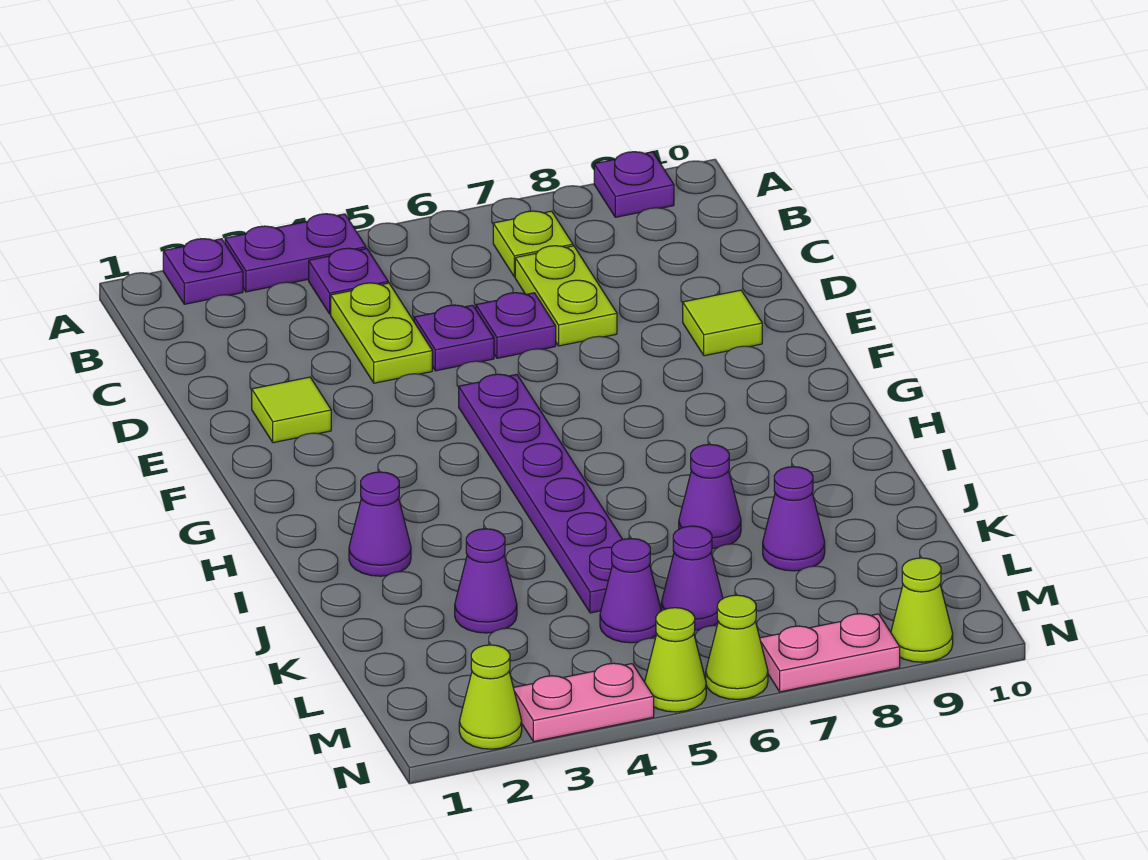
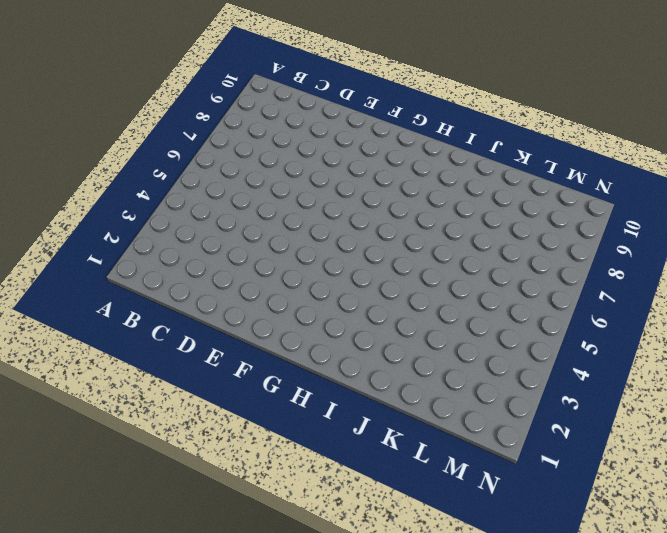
none -> purple plate A2 level 1
none -> purple plate A3:A4 level 1
none -> purple plate A9 level 1

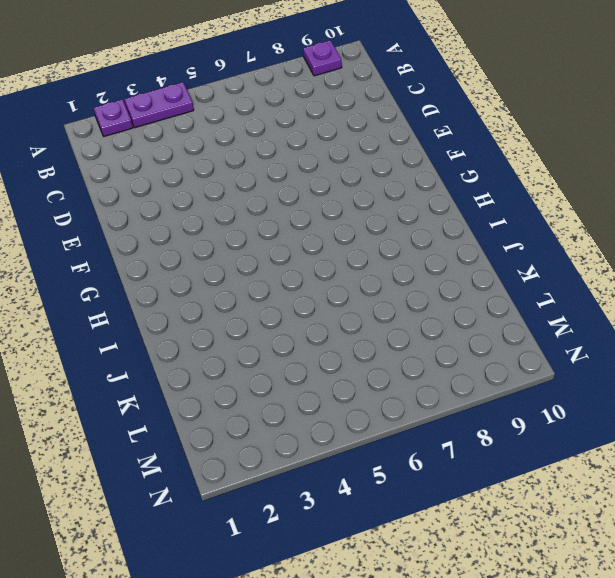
none -> purple plate B4 level 1
none -> lime plate B7 level 1
none -> lime plate C4:D4 level 1

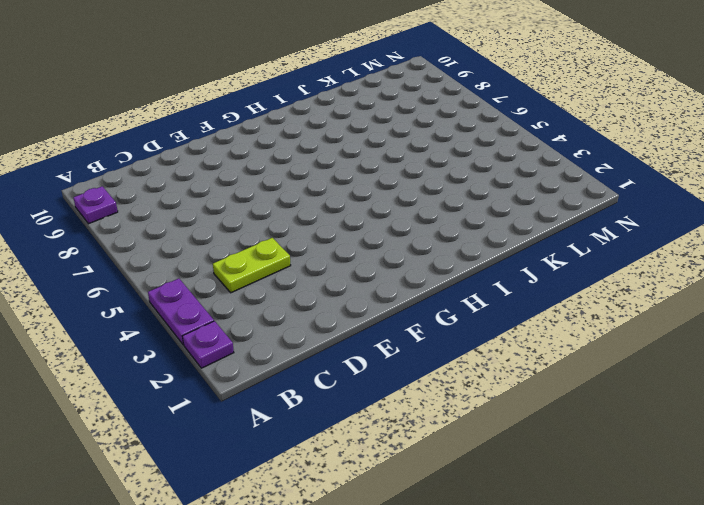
none -> purple plate B4 level 1
none -> lime plate B7 level 1
none -> lime plate C7:D7 level 1

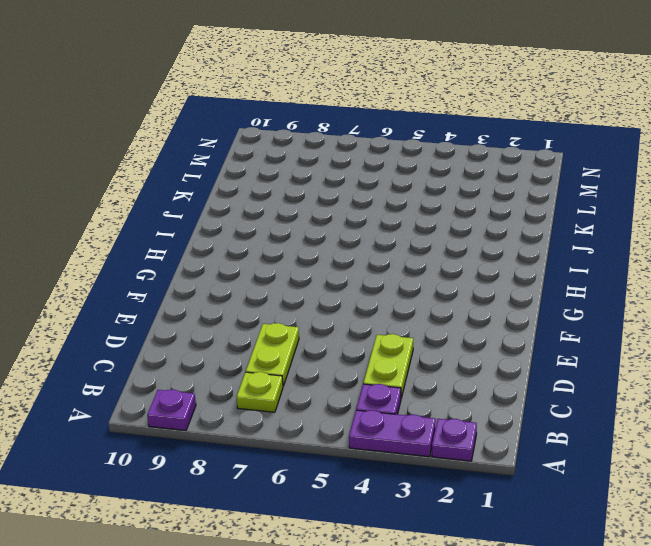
none -> purple plate D5 level 1
none -> purple plate D6 level 1
none -> lime tile E2 level 1

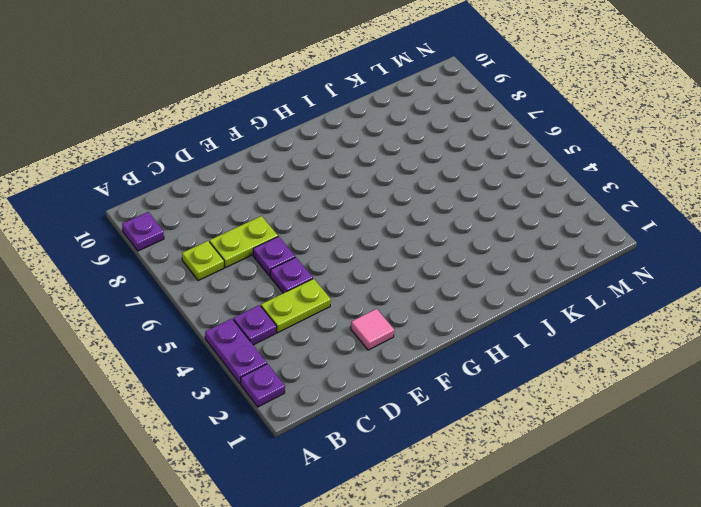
pink tile E2 level 1 -> lime tile E2 level 1
none -> lime tile E9 level 1
none -> purple plate F5:K5 level 1
none -> purple cone I2 level 1

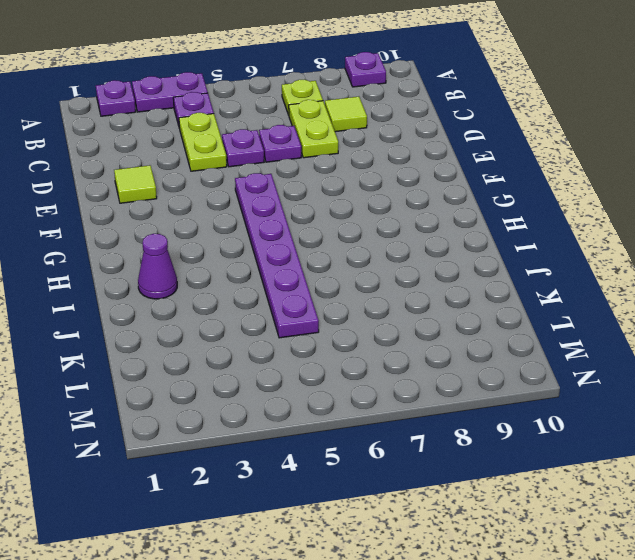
lime tile C8 level 1 -> lime tile E9 level 1
none -> purple cone J7 level 1
none -> purple cone K3 level 1
none -> purple cone K8 level 1

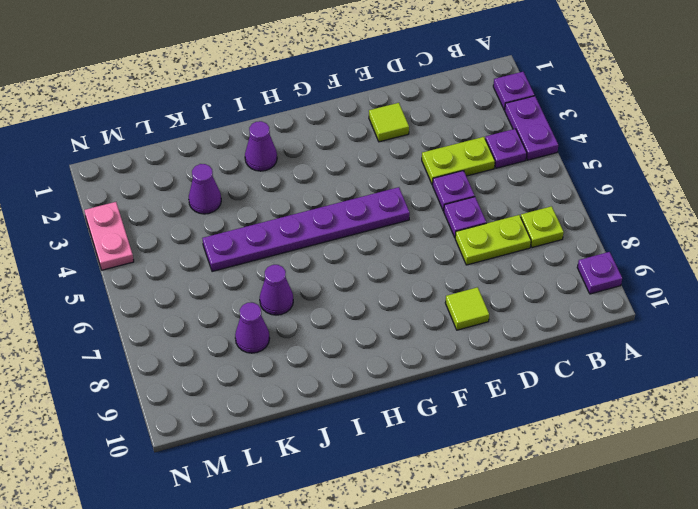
none -> purple cone L5 level 1
none -> purple cone L6 level 1
none -> lime cone N2 level 1

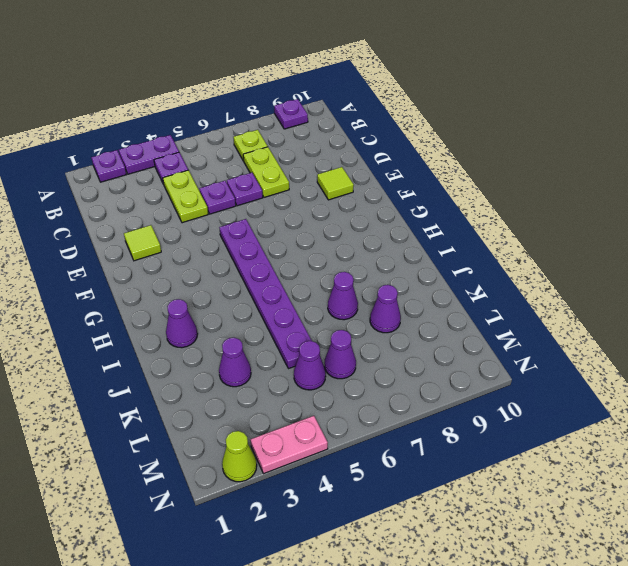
none -> lime cone N5 level 1
none -> lime cone N6 level 1
none -> pink plate N7:N8 level 1

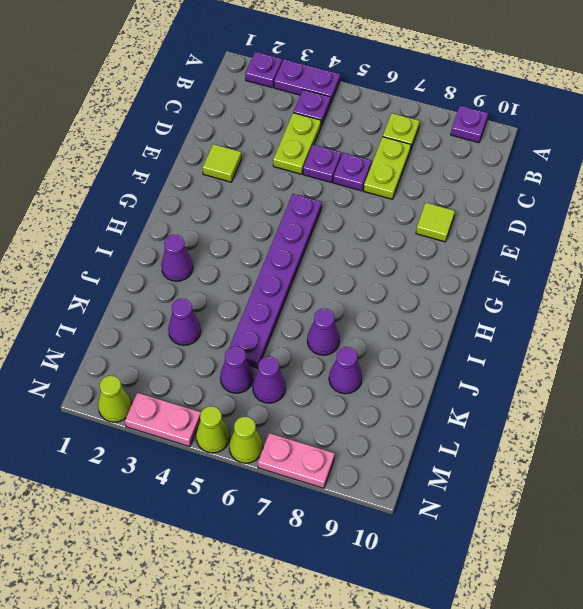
none -> lime cone N9 level 1

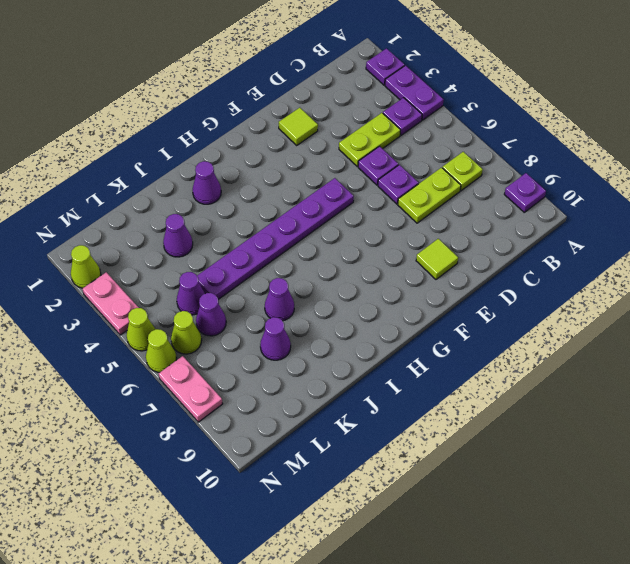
lime cone M6 level 1 -> lime cone N9 level 1

